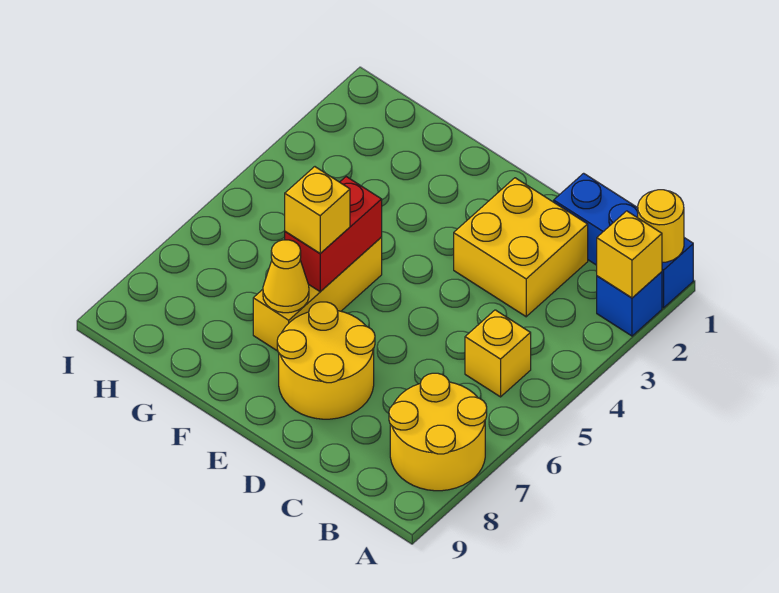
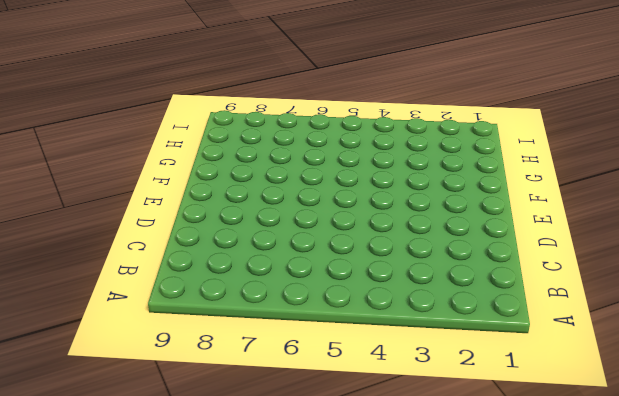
none -> blue brick A1:C1 level 1
none -> blue brick A2 level 1
none -> yellow round brick A7:B8 level 1

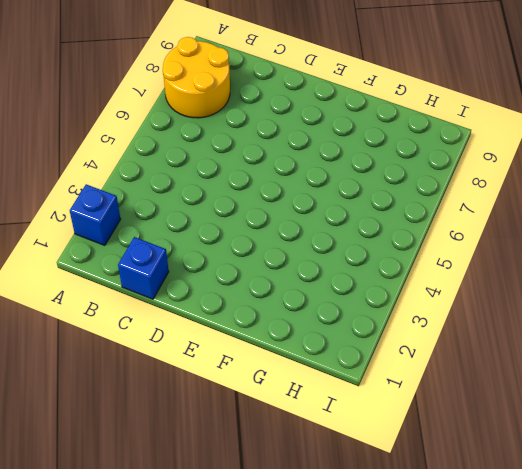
blue brick C1 level 1 -> blue brick A1:C1 level 1
none -> yellow brick B5 level 1
none -> yellow brick C2:D3 level 1
none -> yellow round brick D7:E8 level 1

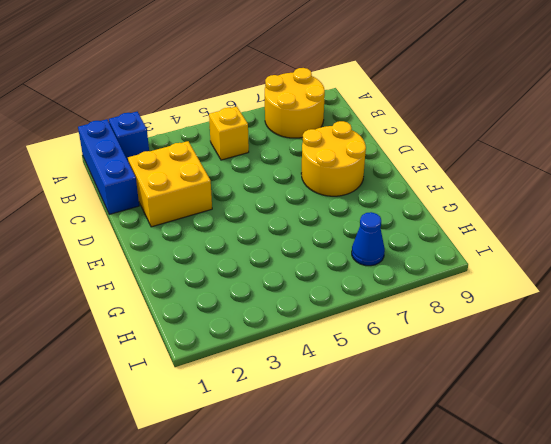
blue cone H7 level 1 -> none
none -> yellow brick F5:F7 level 1
none -> yellow round brick A1 level 2
none -> yellow brick A2 level 2

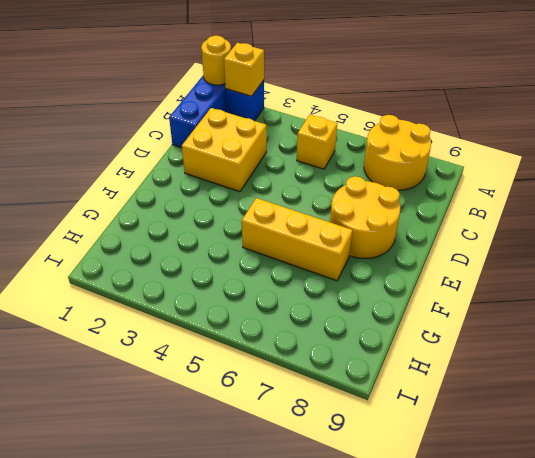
none -> red brick F5:F6 level 2
none -> yellow cone F7 level 2
none -> yellow brick F6 level 3

